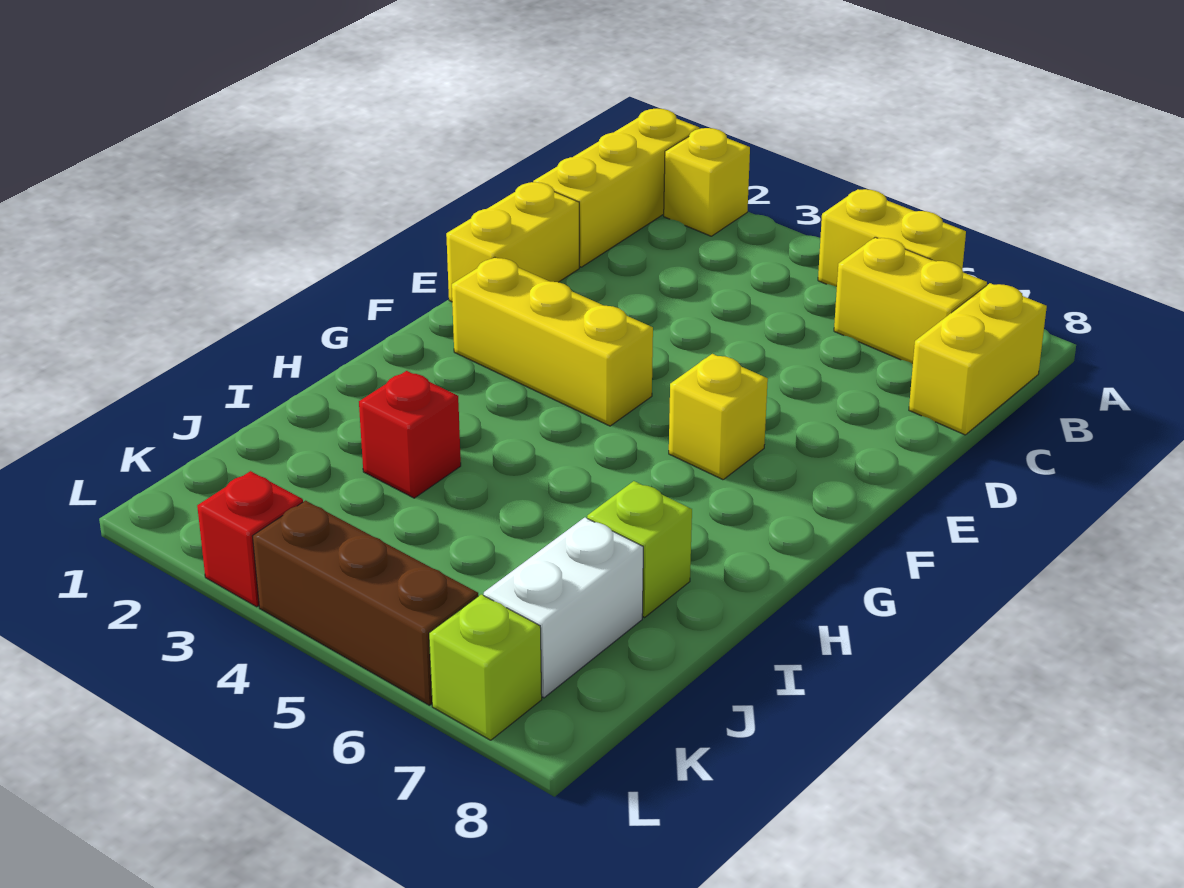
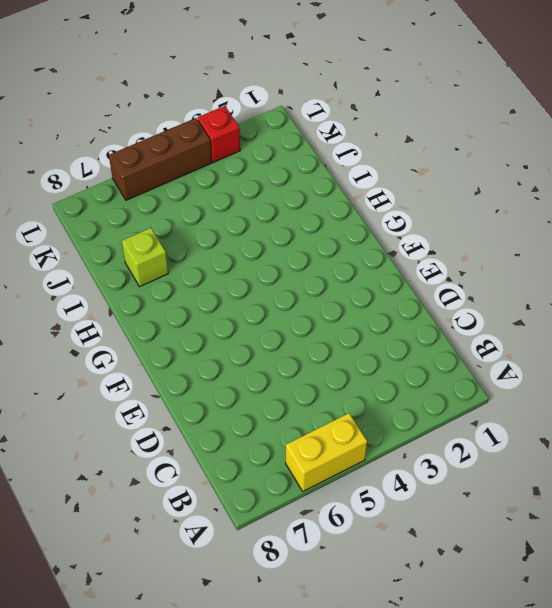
none -> yellow brick A1:C1 level 1
none -> yellow brick A2 level 1
none -> yellow brick B6:B7 level 1

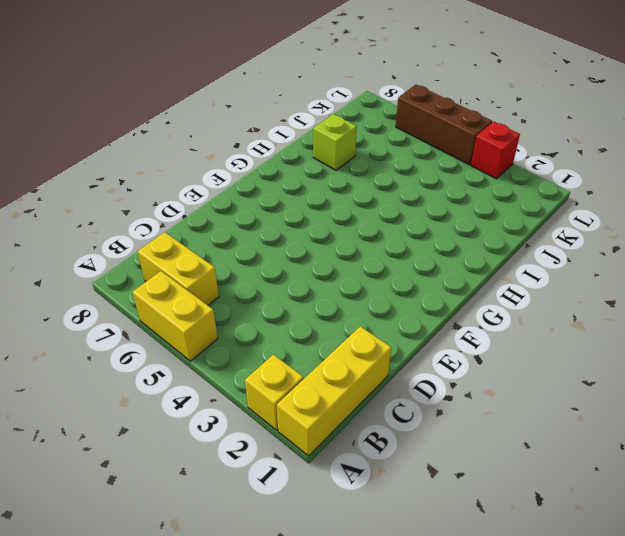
none -> yellow brick B8:C8 level 1
none -> yellow brick D1:E1 level 1
none -> yellow brick F2:F4 level 1

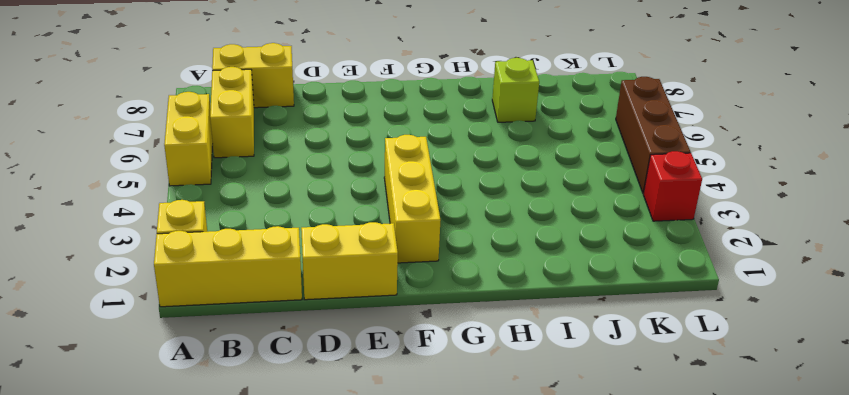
none -> yellow brick F6 level 1
none -> red brick I3 level 1
none -> white brick J7:K7 level 1

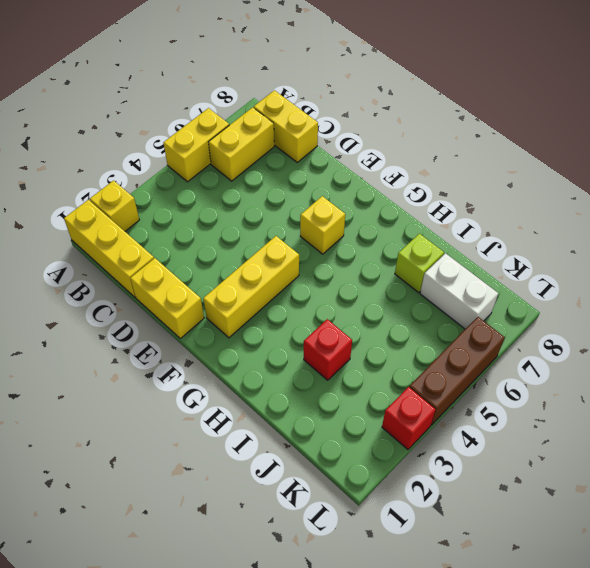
none -> lime brick L7 level 1

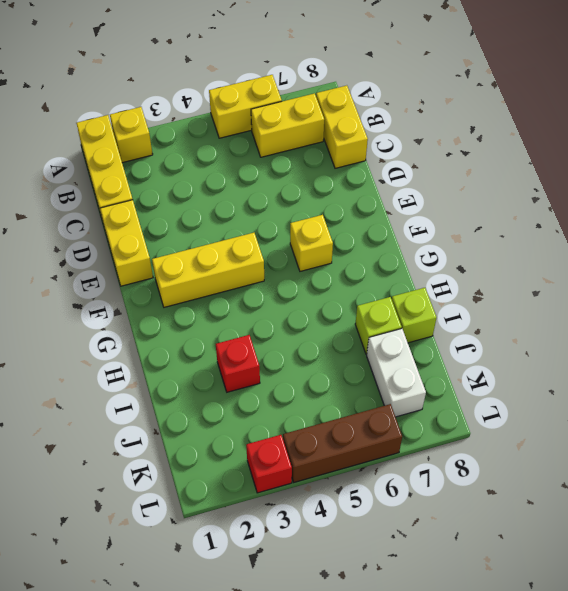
lime brick I8 level 1 -> lime brick L7 level 1

